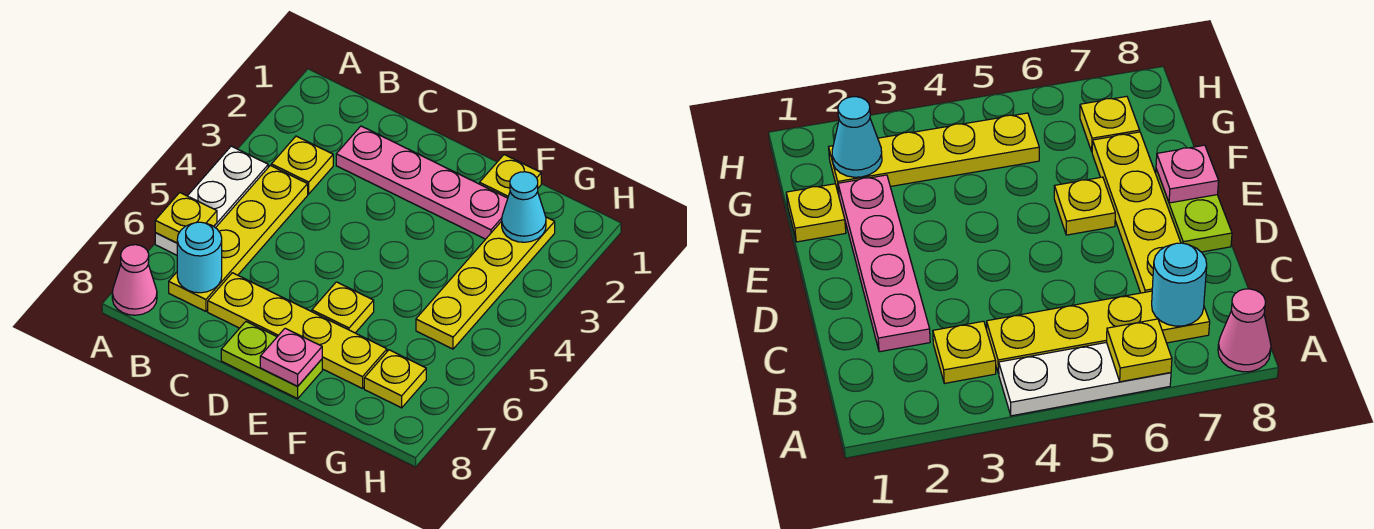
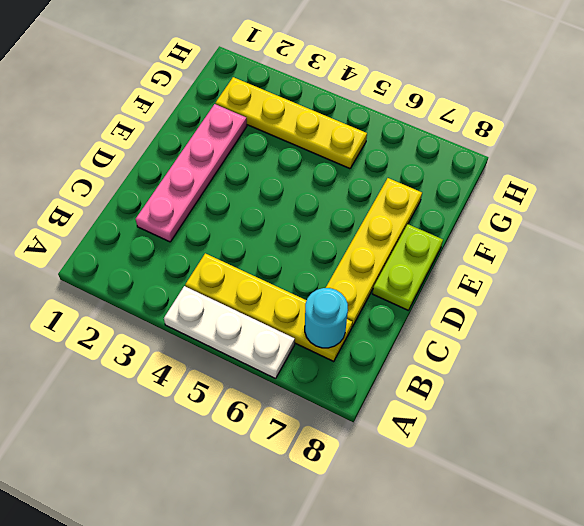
none -> pink cone A8 level 1
none -> yellow plate B3 level 1
none -> yellow plate E6 level 1

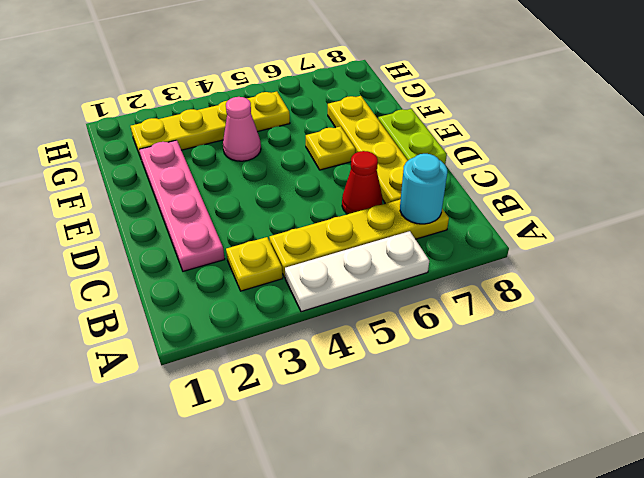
red cone C6 level 1 -> none
pink cone F4 level 1 -> pink cone A8 level 1
none -> yellow plate F1 level 1
none -> yellow plate G7 level 1
none -> yellow plate A6 level 2

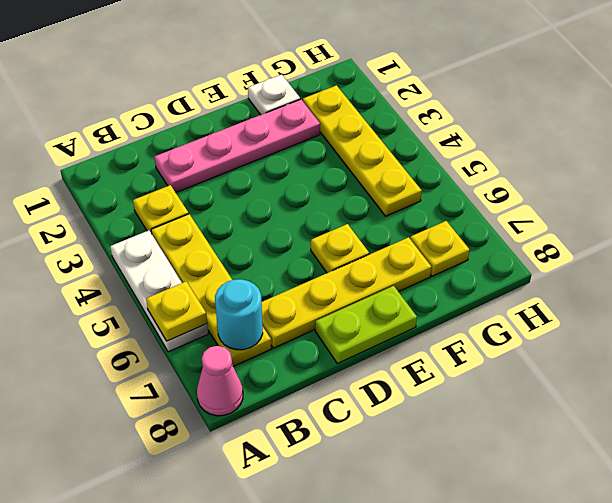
white plate F1 level 1 -> yellow plate F1 level 1
none -> pink plate E8 level 2
none -> cyan cone G2 level 2

